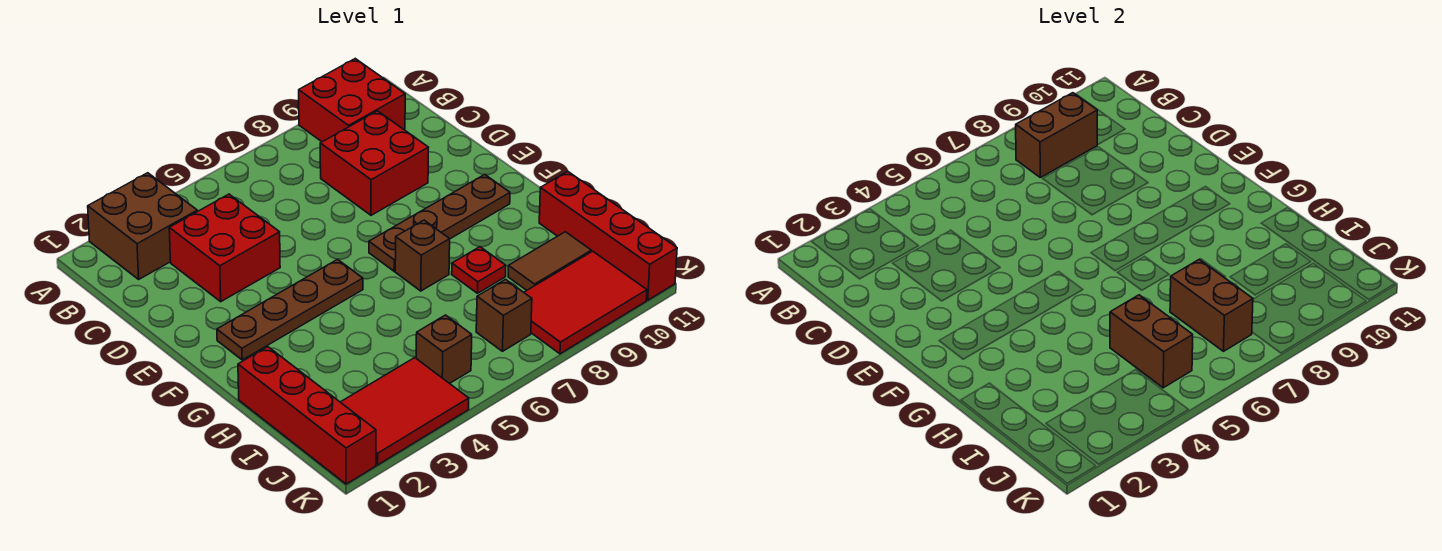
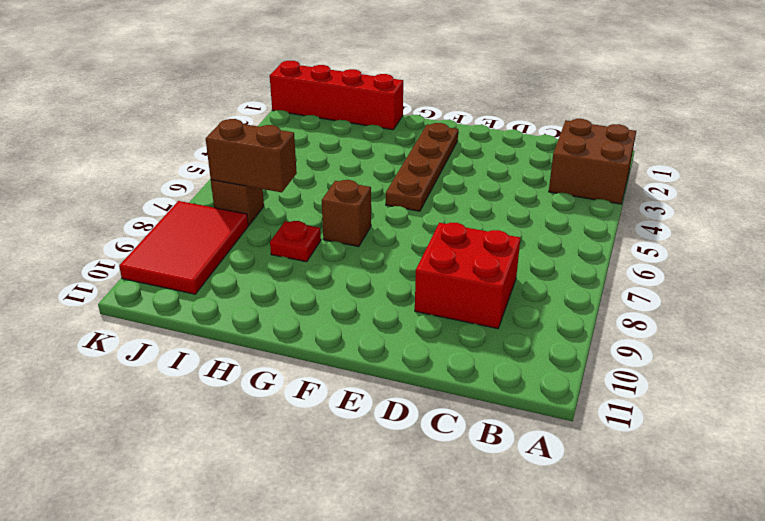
none -> red brick A9:B10 level 1
none -> red brick C3:D4 level 1
none -> brown plate F7:F10 level 1

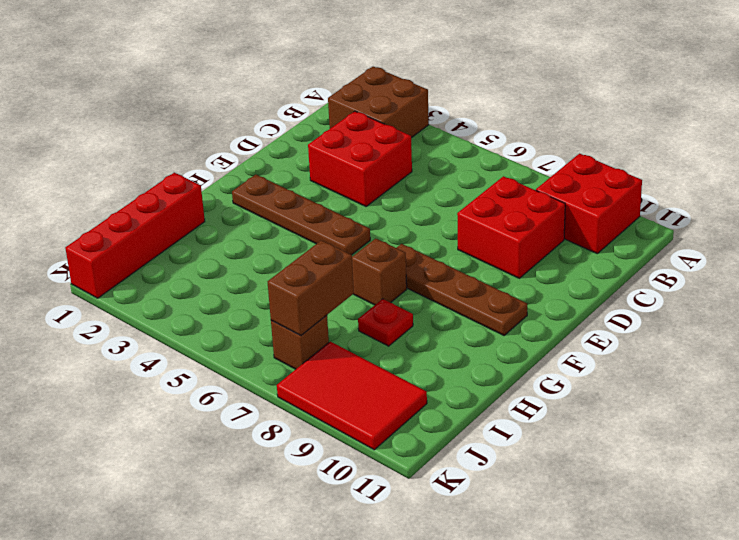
none -> red brick H11:K11 level 1
none -> brown tile I9:I10 level 1
none -> red tile J2:K4 level 1

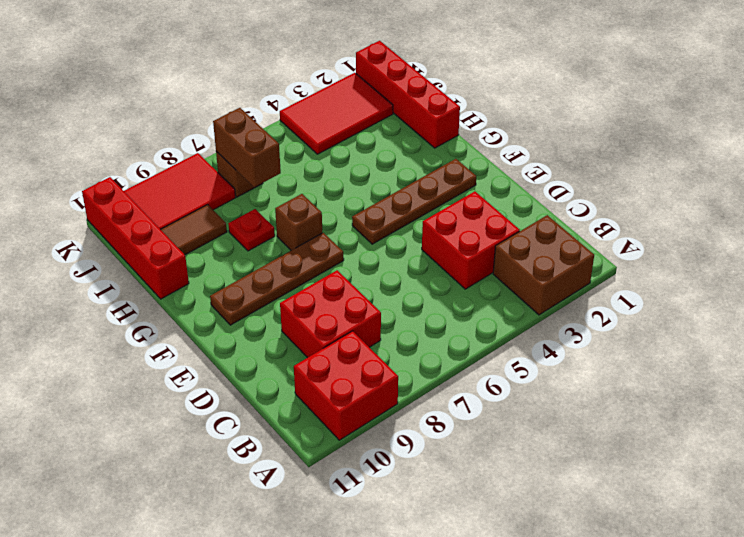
none -> brown brick J5 level 1
none -> brown brick B8:B9 level 2
none -> brown brick I5:J5 level 2

